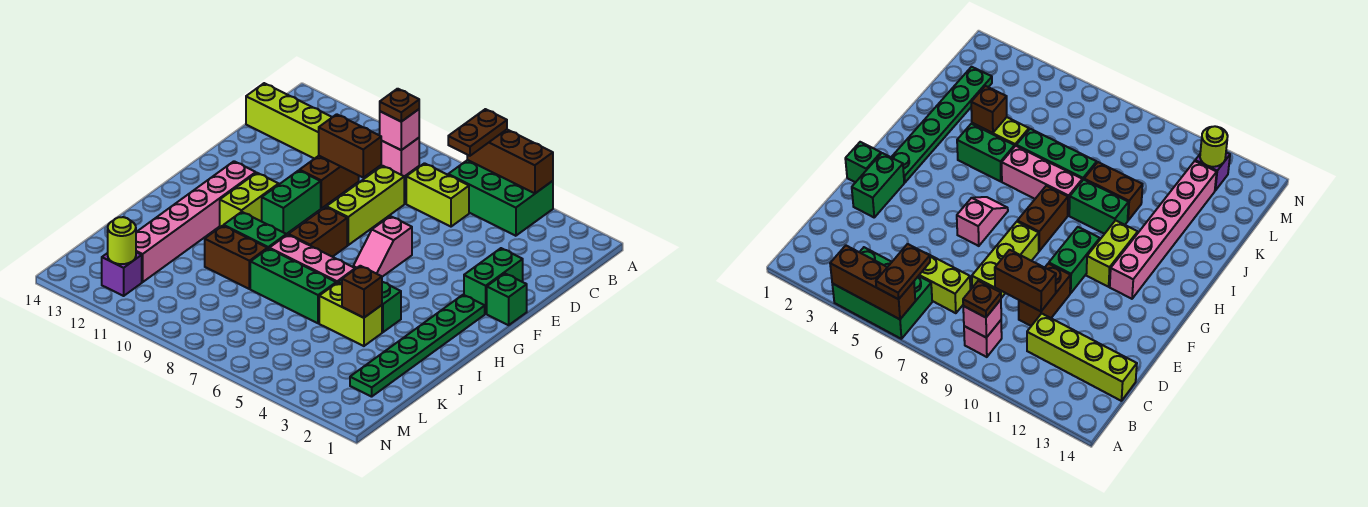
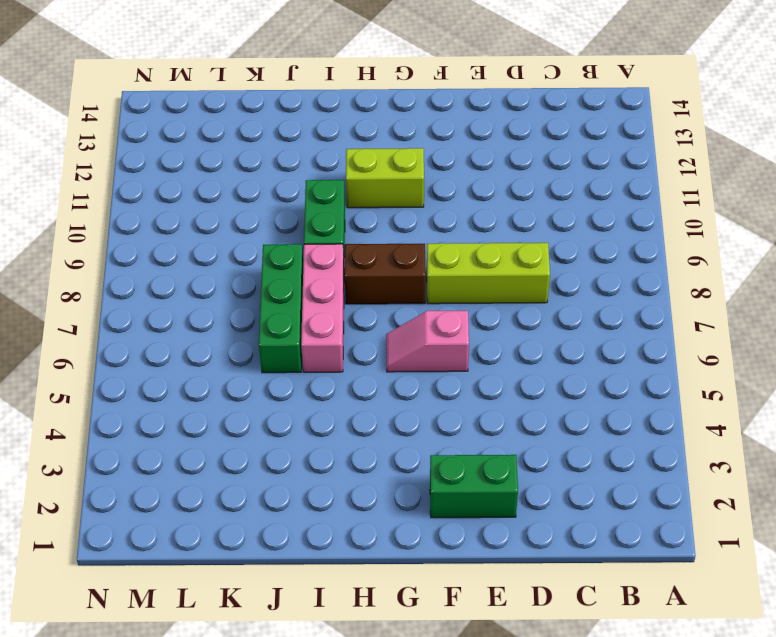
none -> green brick A4:B6 level 1
none -> pink brick B9 level 1
none -> lime brick C6:C7 level 1

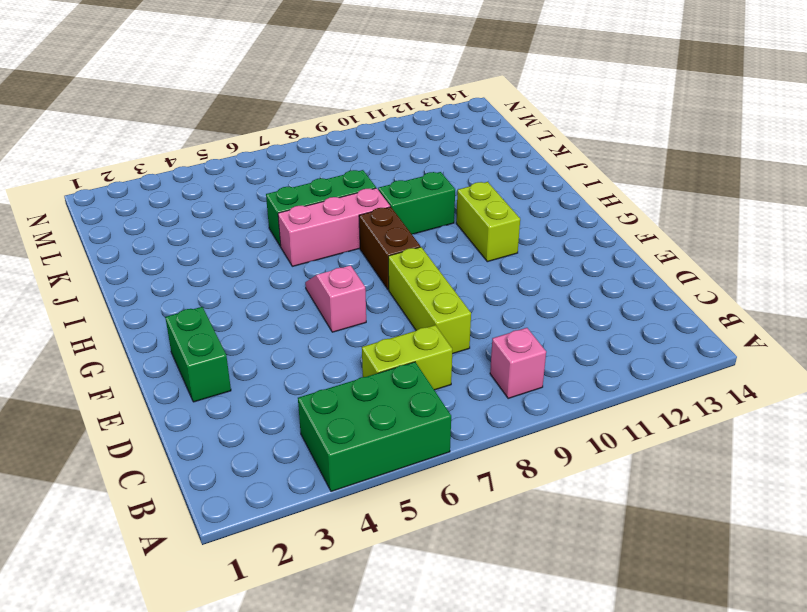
none -> lime brick C11:C14 level 1
none -> brown brick D10:E10 level 1
none -> green brick F1 level 1

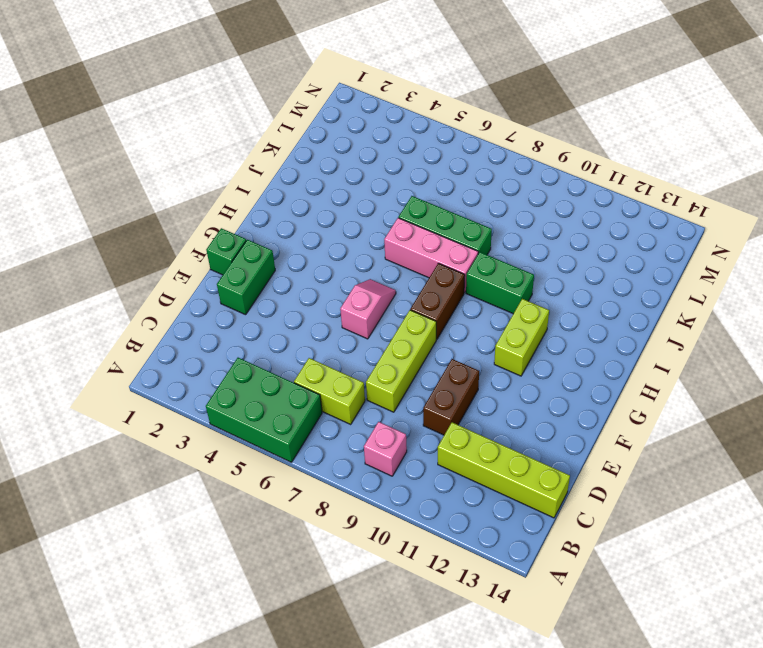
none -> green brick F10:G10 level 1
none -> green plate G2:L2 level 1
none -> pink brick G12:L12 level 1

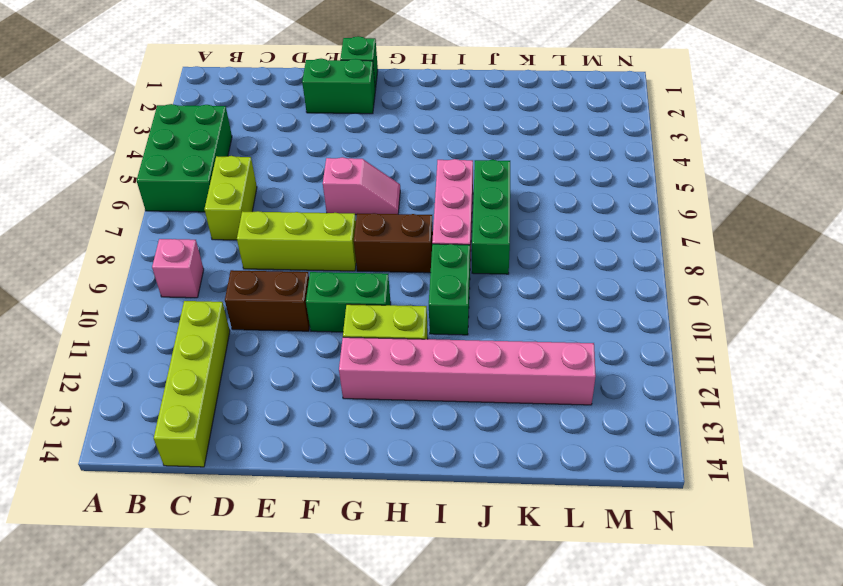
none -> green plate G2:L2 level 1
none -> green brick I4:I5 level 1
none -> lime brick J4:J5 level 1

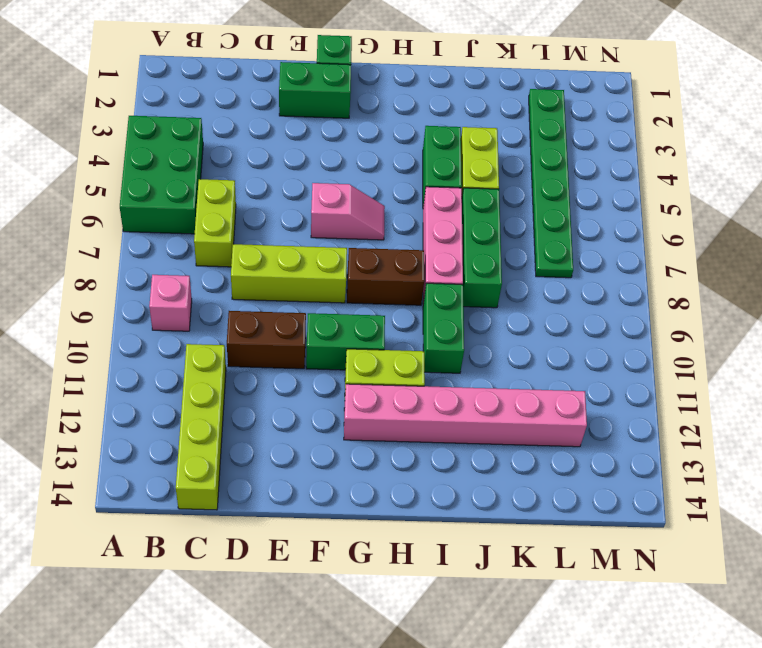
green plate L2:L7 level 1 -> green plate G2:L2 level 1
none -> brown brick J9:J10 level 1
none -> purple brick M12 level 1
none -> brown brick A4:A6 level 2

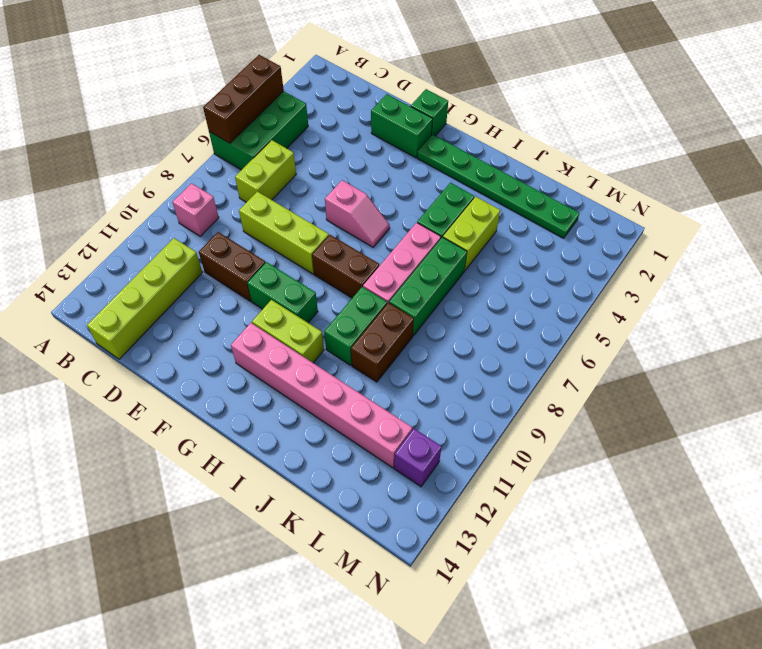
none -> pink brick B9 level 2
none -> brown brick D9:D10 level 2
none -> brown brick J4 level 2

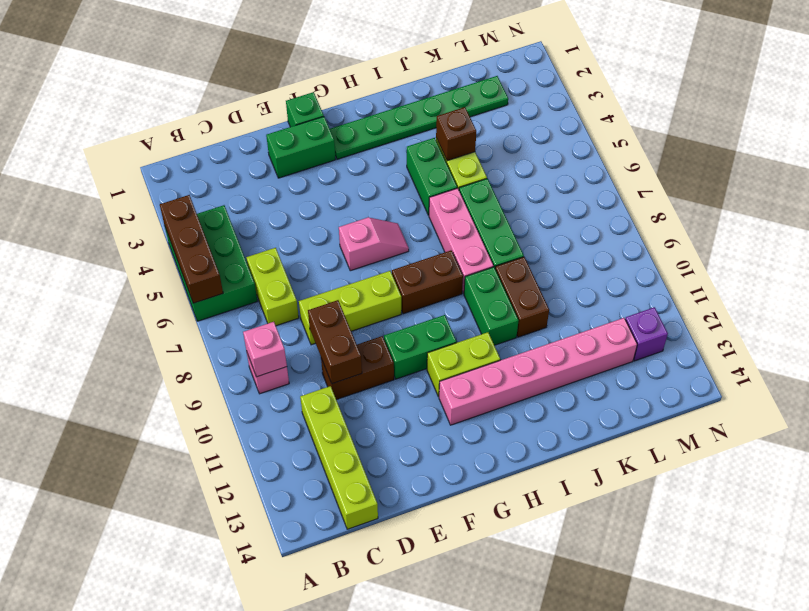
none -> lime round brick M12 level 2
none -> brown plate A6:B6 level 3
none -> brown plate B9 level 3

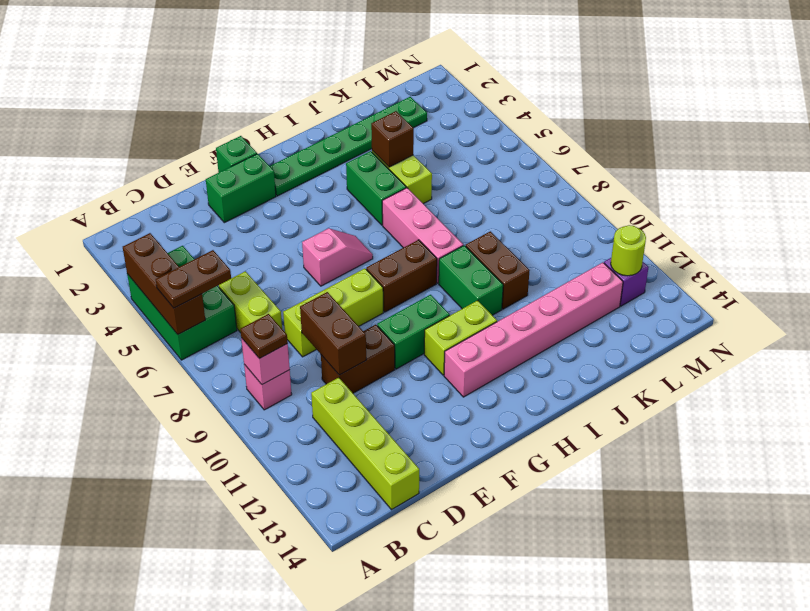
none -> green brick J6:J8 level 1

